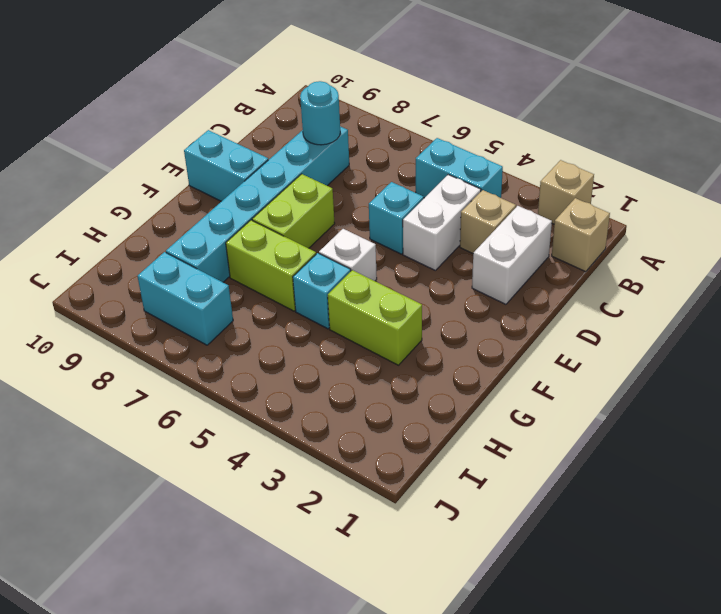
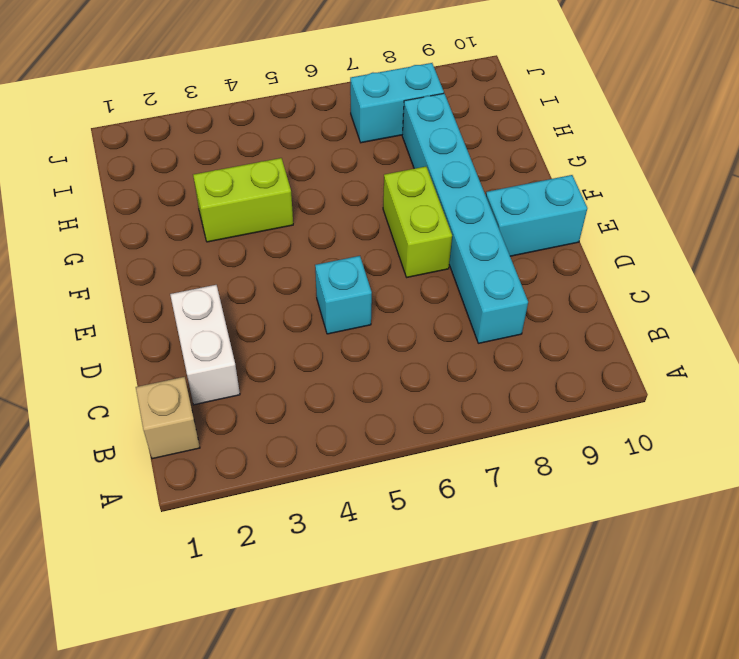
none -> tan brick A2 level 1
none -> cyan brick B4:B5 level 1
none -> tan brick C3 level 1

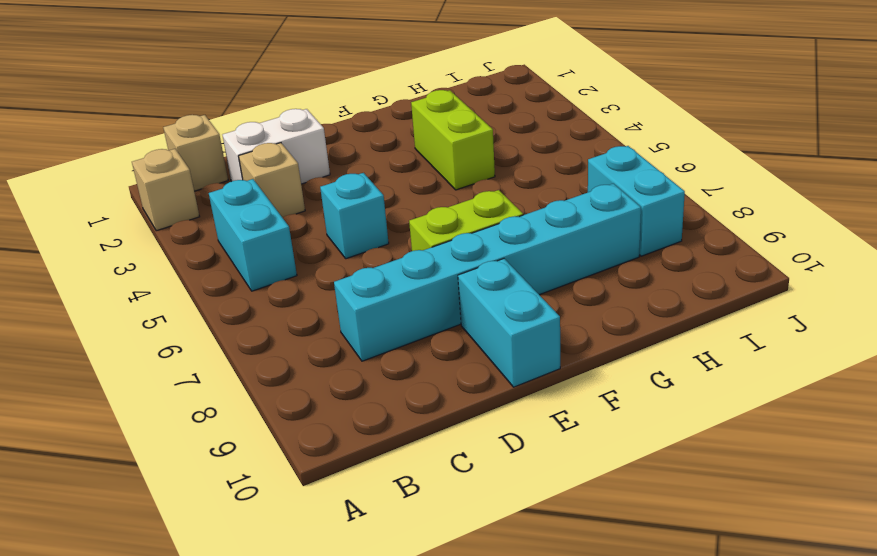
none -> white brick C4:D4 level 1
none -> white brick F5 level 1
none -> cyan brick G5 level 1

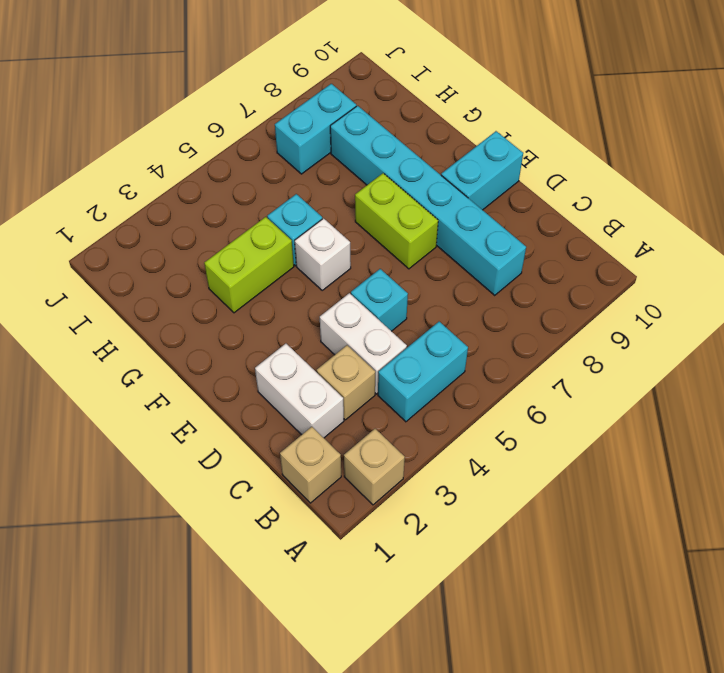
none -> lime brick G6:G7 level 1
none -> cyan round brick C8 level 2

